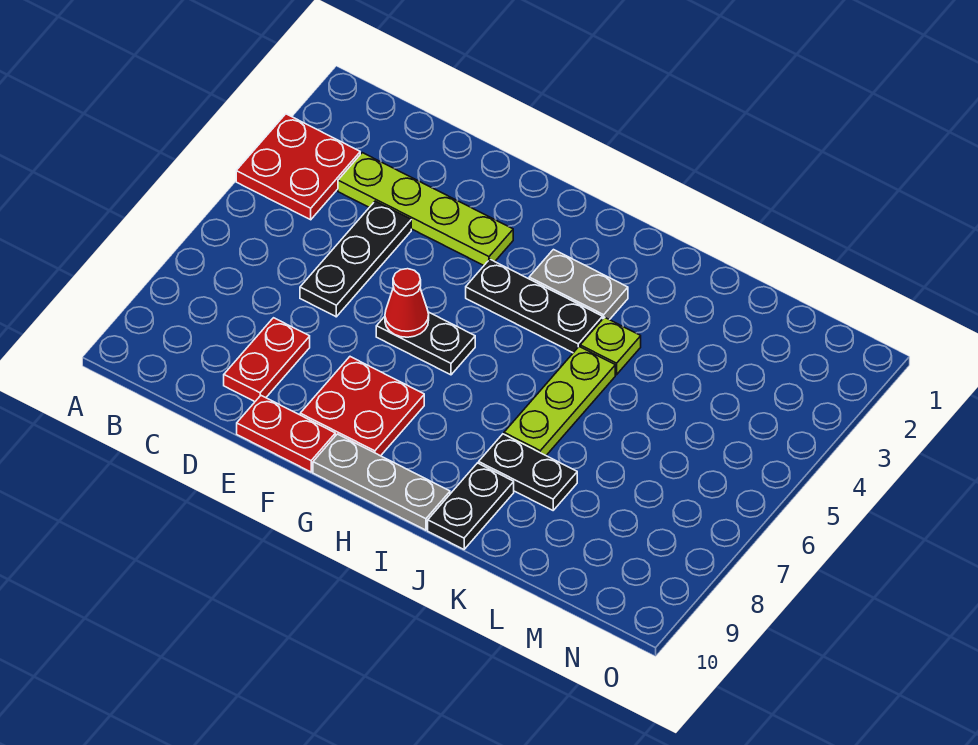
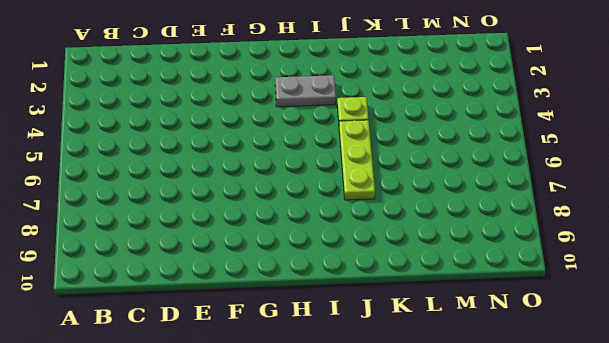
none -> red plate A3:B4 level 1
none -> lime plate C3:F3 level 1
none -> black plate D4:D6 level 1

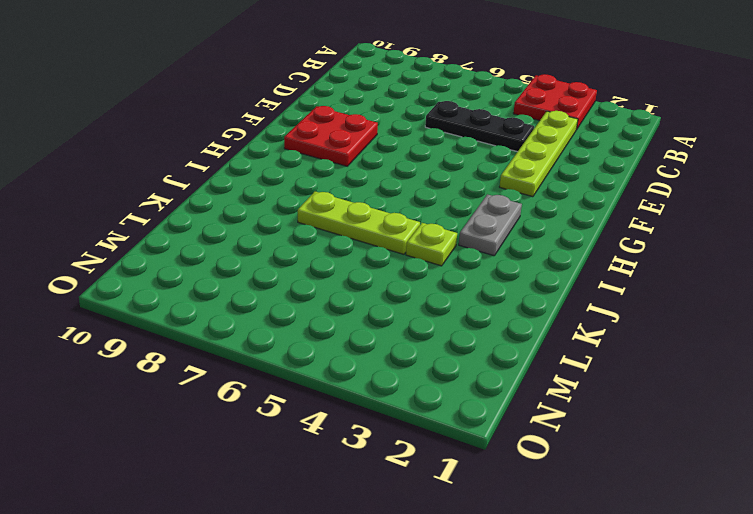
none -> red plate D8:D9 level 1
none -> red plate E10:F10 level 1
none -> black plate F6:G6 level 1

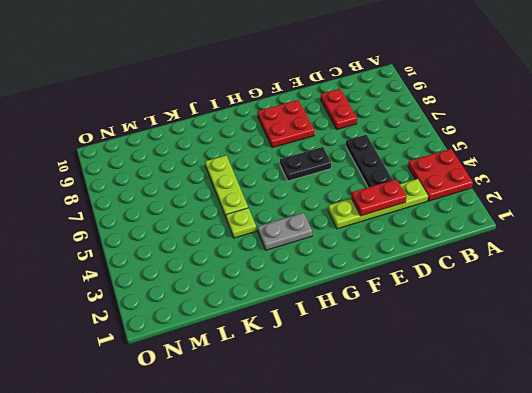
red plate D3:E3 level 2 -> red plate E10:F10 level 1
none -> black plate G4:I4 level 1
none -> grey plate G10:I10 level 1
none -> black plate J8:K8 level 1

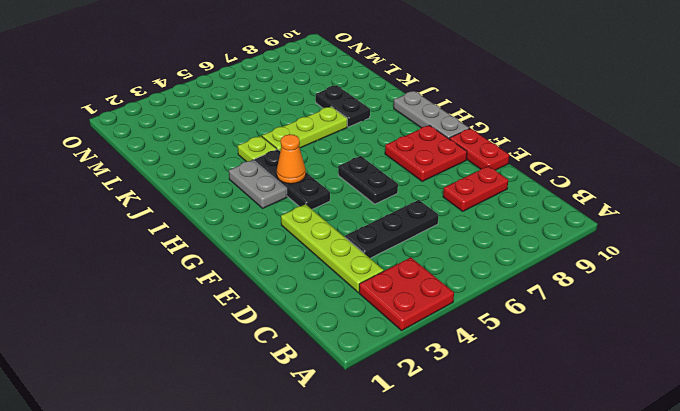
orange cone H4 level 2 -> none
none -> black plate J9:J10 level 1
none -> red cone F6 level 2

